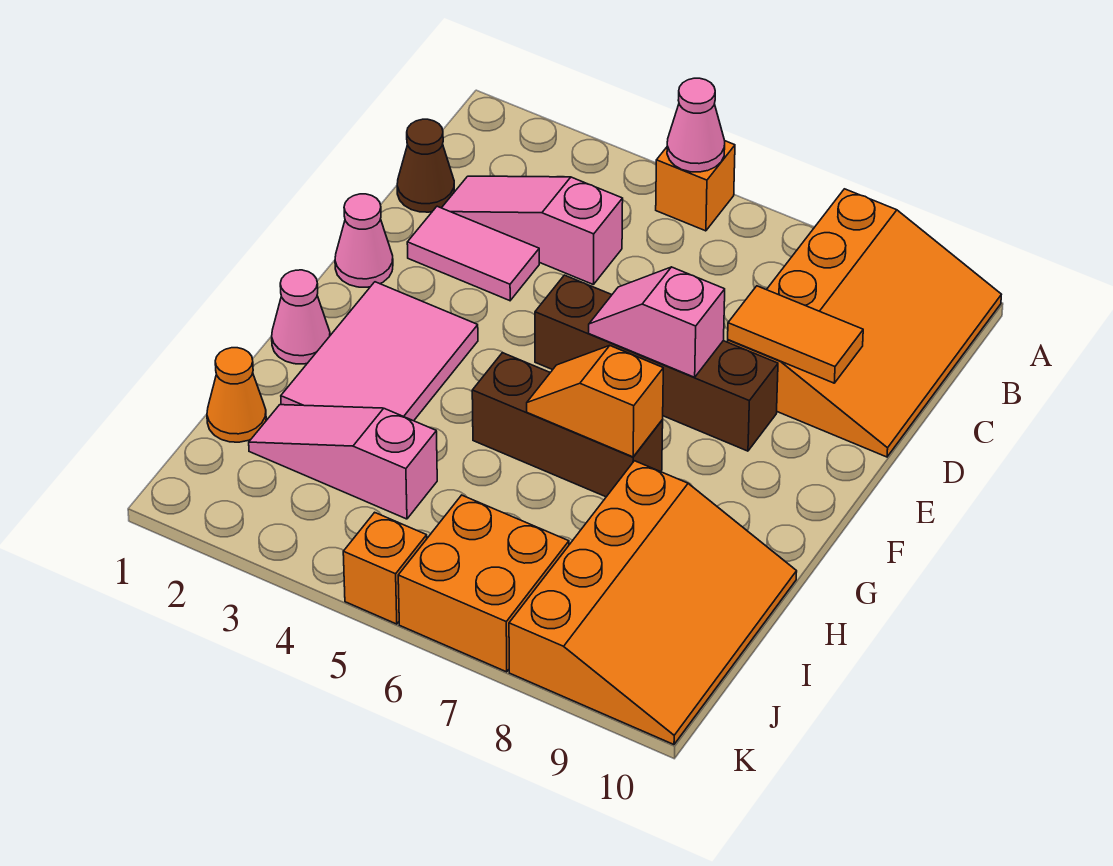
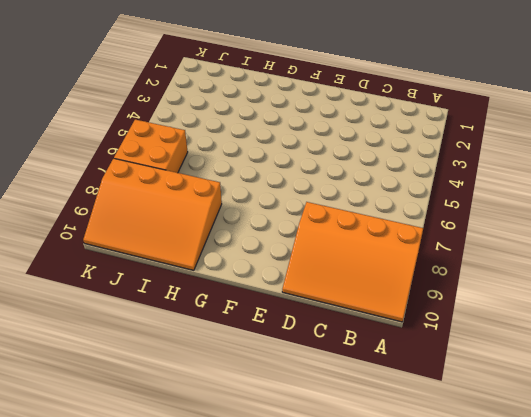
none -> orange brick A5 level 1
none -> brown cone C1 level 1
none -> pink slope C2:C4 level 1 top 4

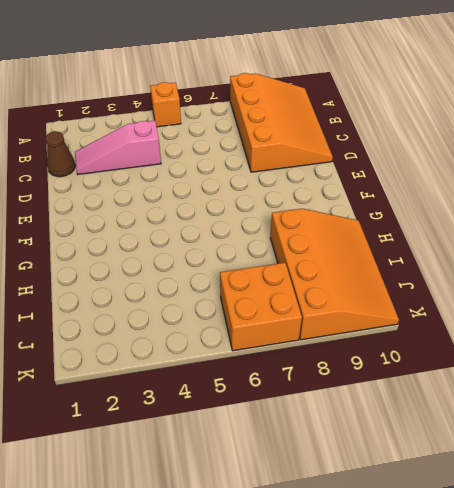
none -> pink tile D2:D3 level 1
none -> pink cone E1 level 1
none -> brown brick E5:E8 level 1

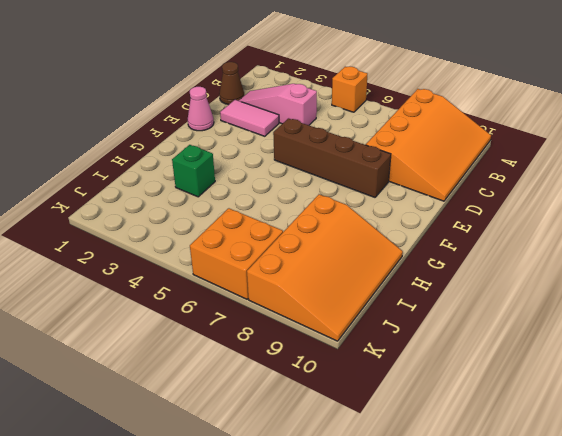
green brick H3 level 1 -> pink tile F2:H3 level 1
none -> pink cone G1 level 1
none -> brown brick G5:G7 level 1
none -> orange cone I1 level 1

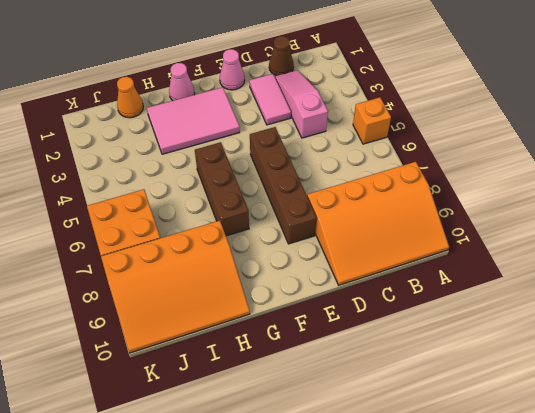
none -> pink slope I2:I4 level 1 top 4
none -> orange brick K5 level 1
none -> pink cone A5 level 2

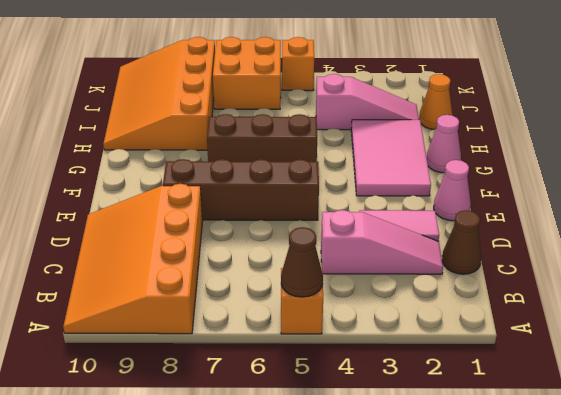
brown cone A5 level 2 -> pink cone A5 level 2
none -> orange tile D8:D9 level 2
none -> pink slope E6:E7 level 2 top 7
none -> orange slope G6:G7 level 2 top 7

